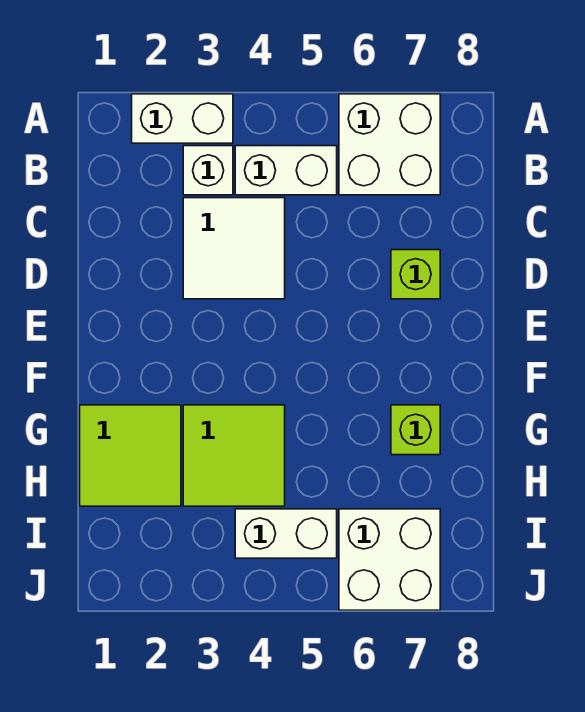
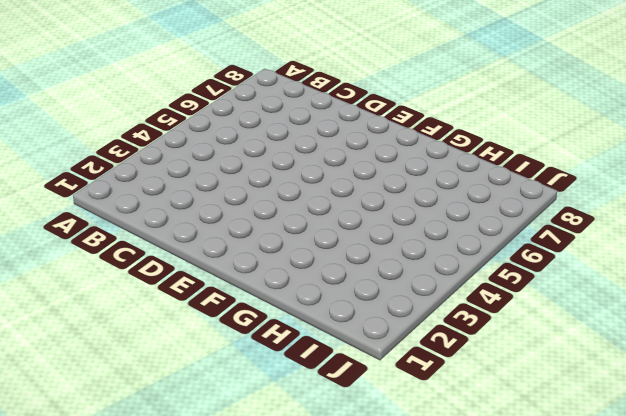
none -> white brick A2:A3 level 1
none -> white brick A6:B7 level 1

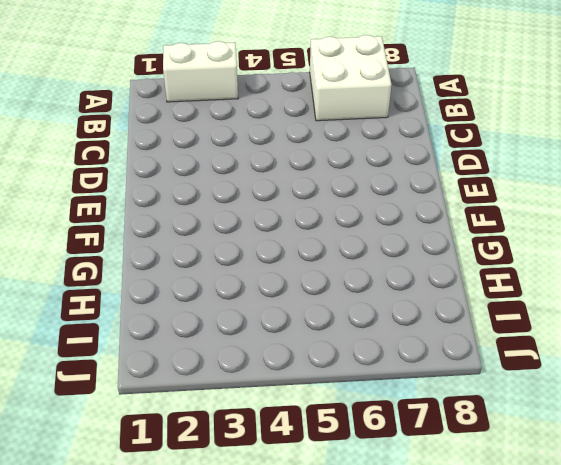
none -> white brick B3 level 1
none -> white brick B4:B5 level 1

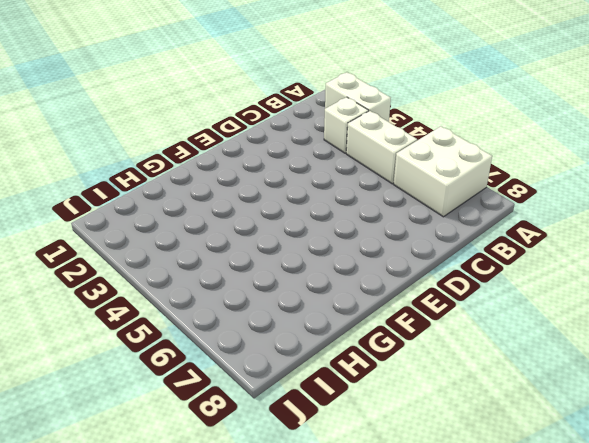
none -> white tile C3:D4 level 1
none -> lime brick D7 level 1

